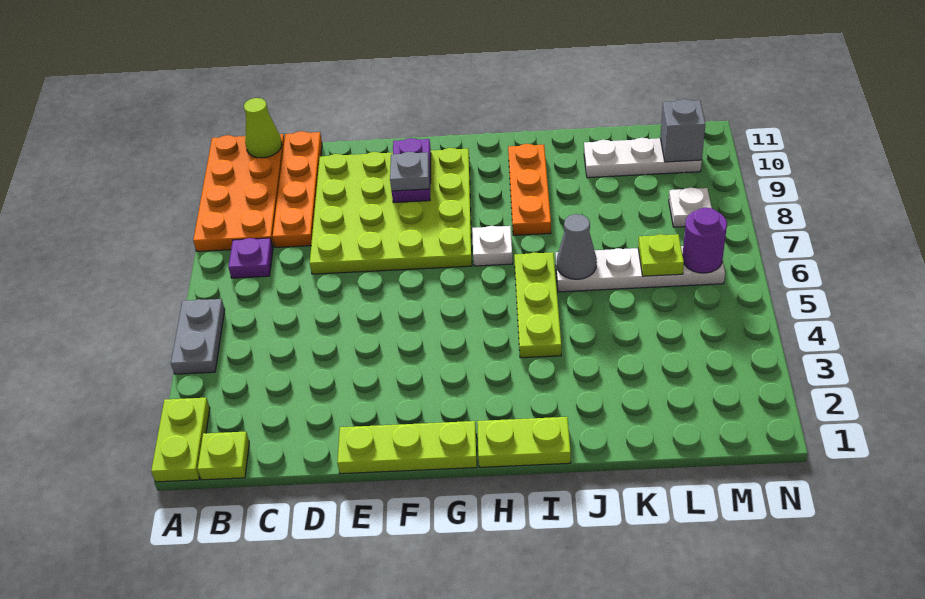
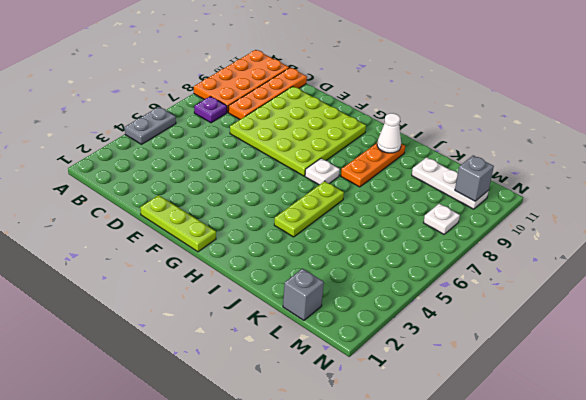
white cone I10 level 2 -> none
grey brick L1 level 1 -> none
none -> lime plate A1:A2 level 1
none -> lime plate B1 level 1
none -> lime plate H1:I1 level 1

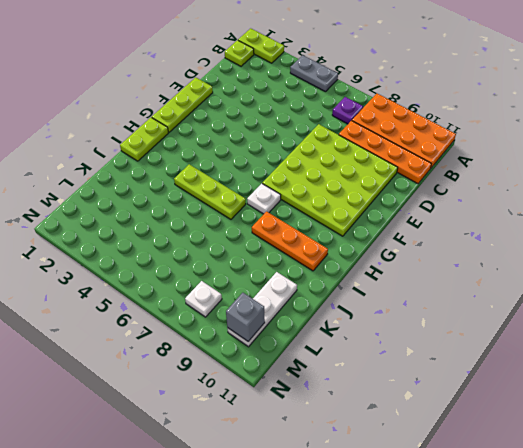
none -> white plate J6:M6 level 1
none -> lime cone B11 level 2
none -> purple plate F9:F10 level 2

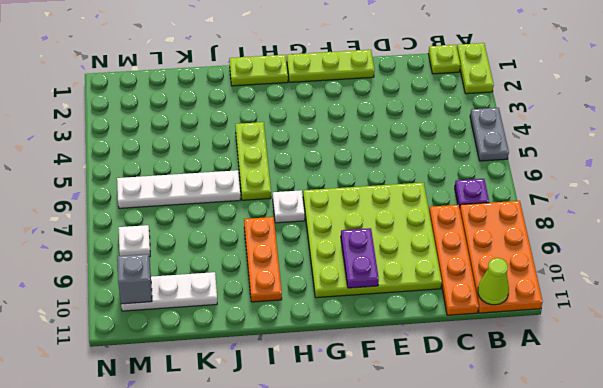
none -> grey cone J6 level 2
none -> lime plate L6 level 2
none -> purple round brick M6 level 2

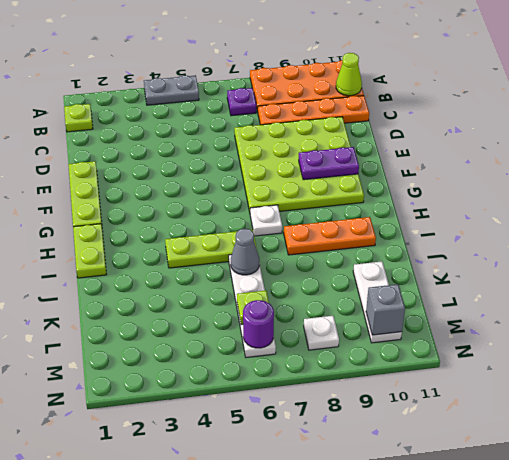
none -> lime plate A1:A2 level 1
none -> grey plate F9 level 3

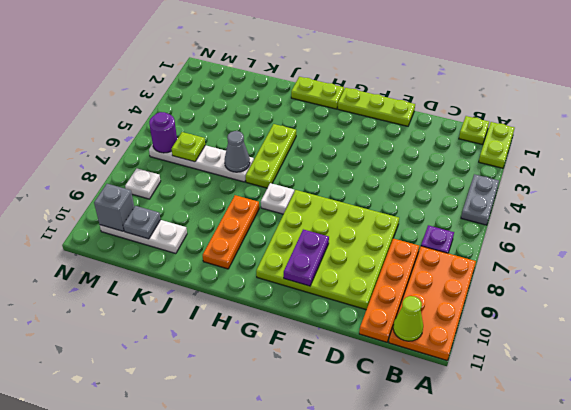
grey plate L10 level 2 -> grey plate F9 level 3

